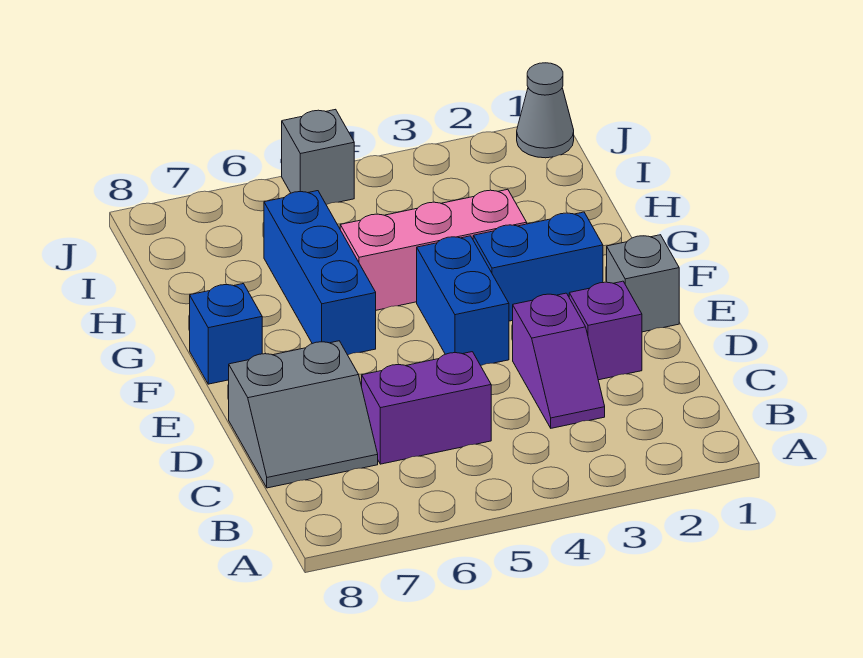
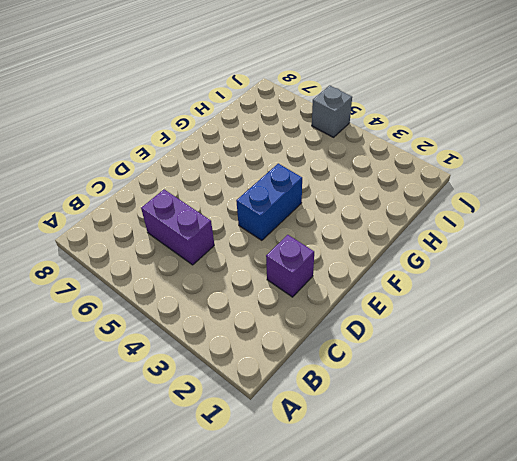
none -> purple slope C3:D3 level 1 top D
none -> grey slope C7:D8 level 1 top D
none -> grey brick E1 level 1

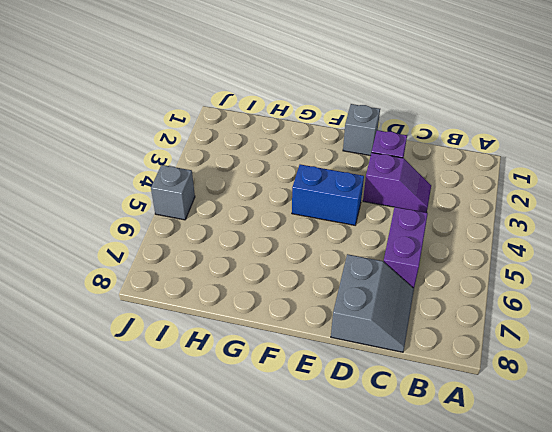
none -> blue brick F2:F3 level 1
none -> blue brick F6:H6 level 1
none -> blue brick F8 level 1

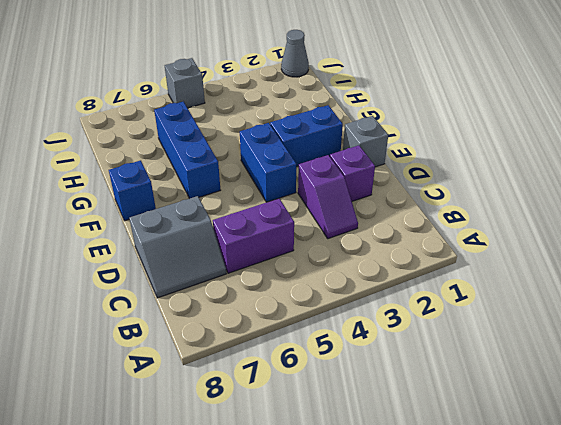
none -> pink brick G3:G5 level 1

